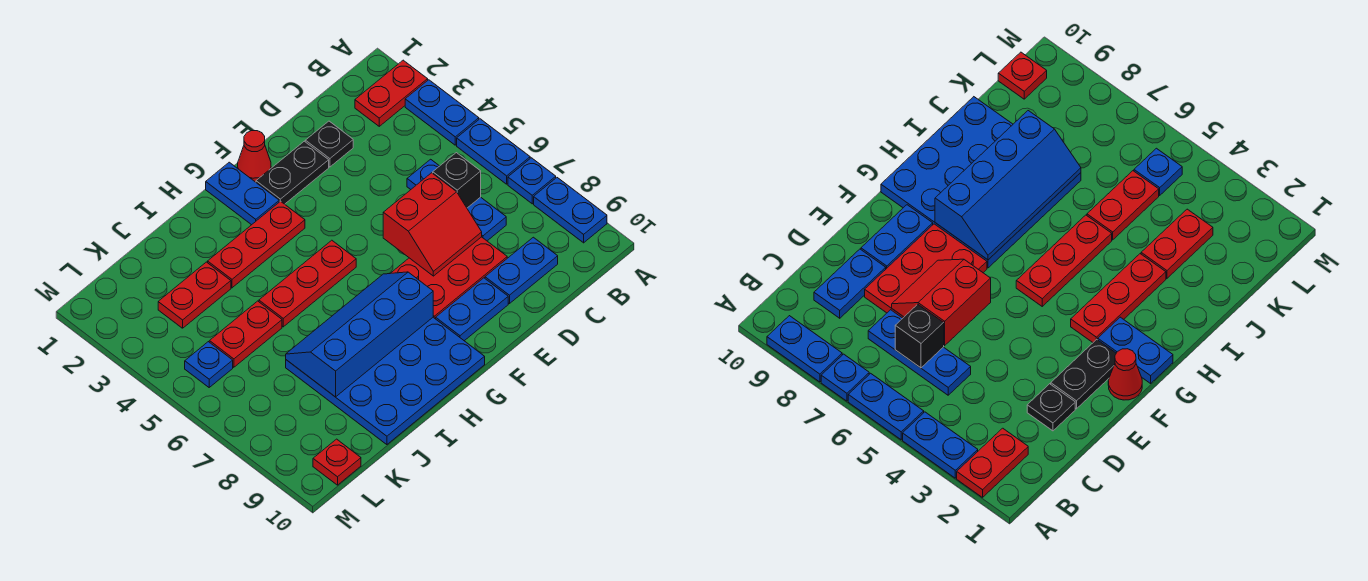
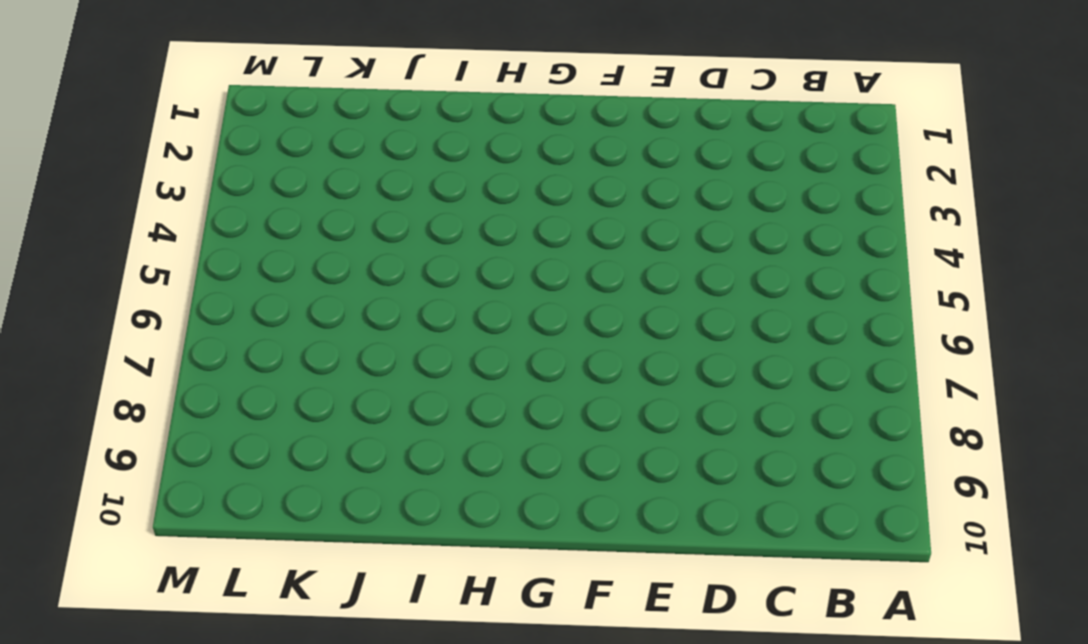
none -> red plate A2:B2 level 1
none -> blue plate A3:A4 level 1
none -> blue plate A5:A6 level 1

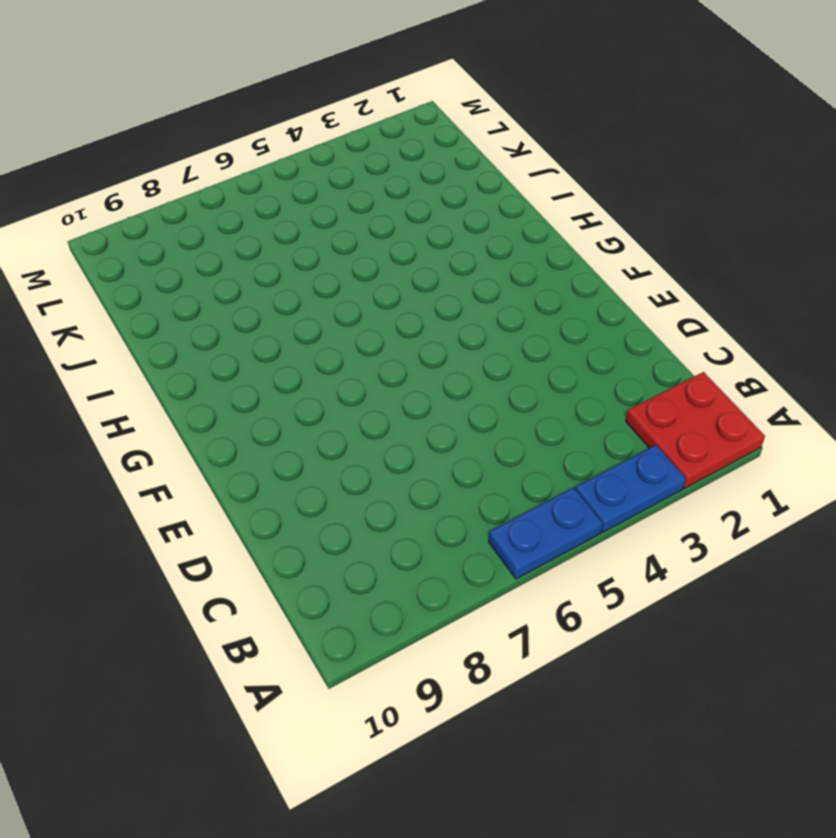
red plate A1:B2 level 1 -> red plate A2:B2 level 1
none -> blue plate A7 level 1
none -> blue plate A8:A9 level 1
none -> blue plate C5:C7 level 1

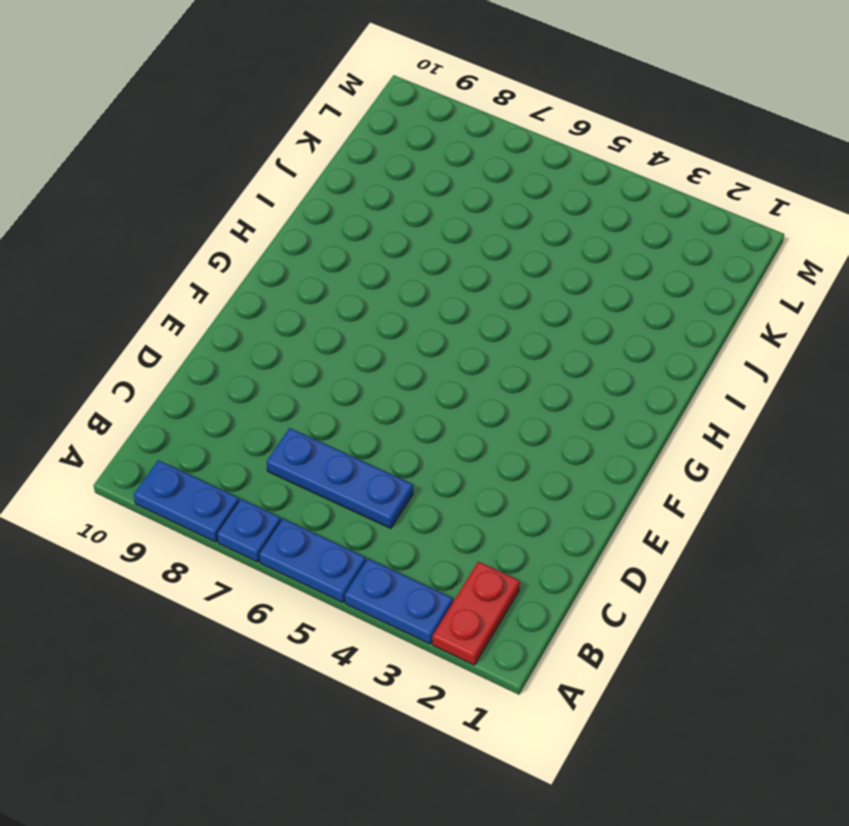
none -> blue plate C9:D9 level 1
none -> black plate D2 level 1
none -> red plate D7:F8 level 1

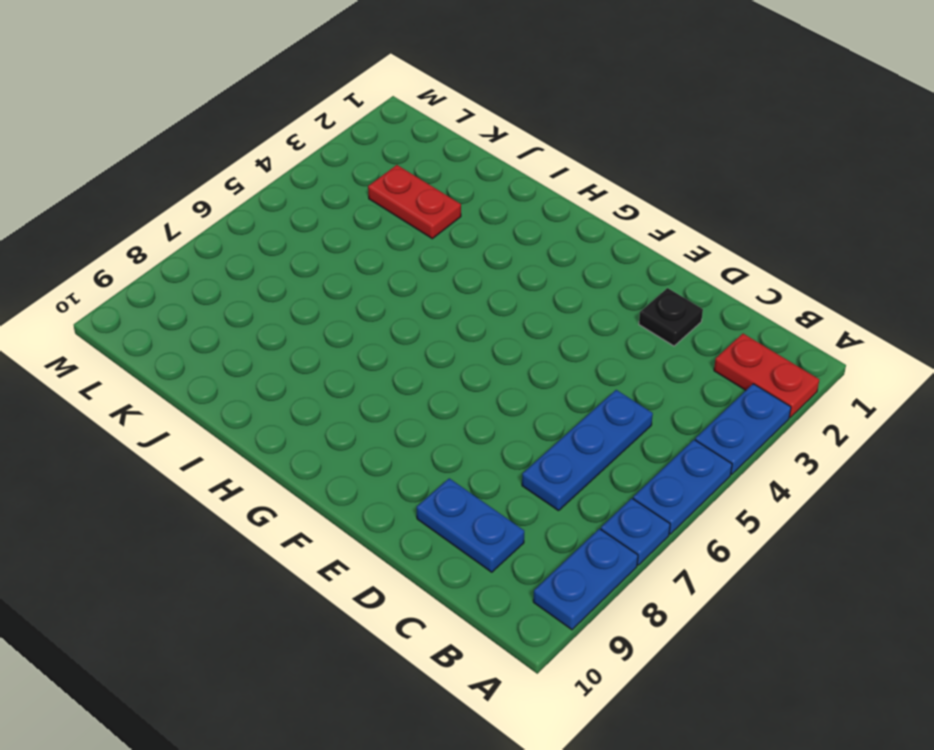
none -> red plate D7:F8 level 1
none -> black plate E2:F2 level 1
none -> blue plate E9:F9 level 1

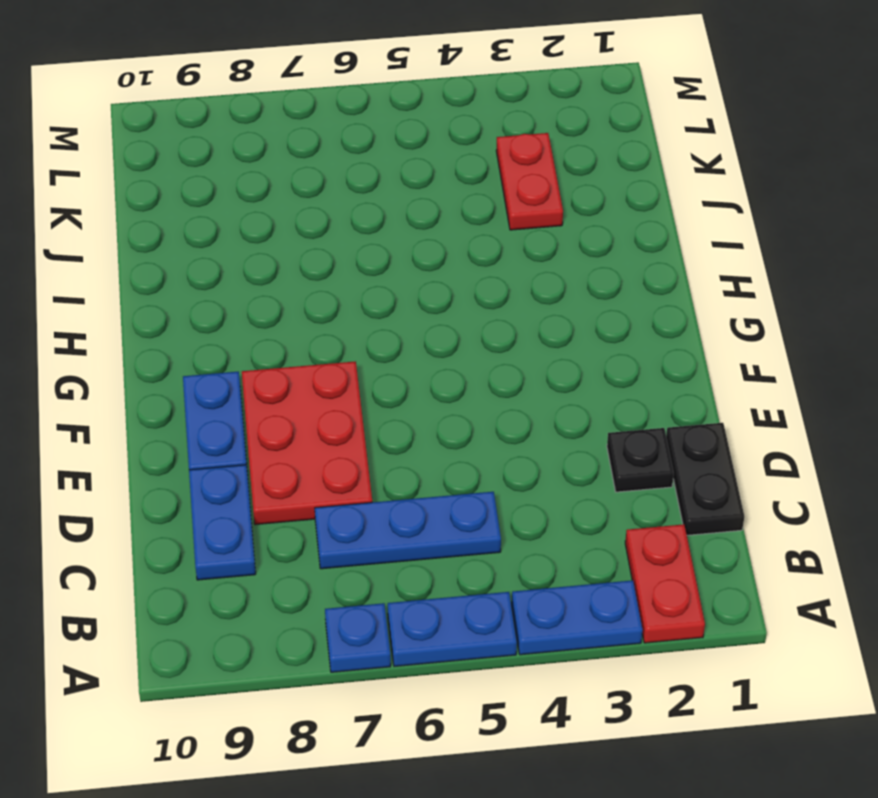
black plate C1:D1 level 1 -> black plate E2:F2 level 1
none -> blue plate A8:A9 level 1
none -> red cone F1 level 1
none -> blue plate G1:G2 level 1

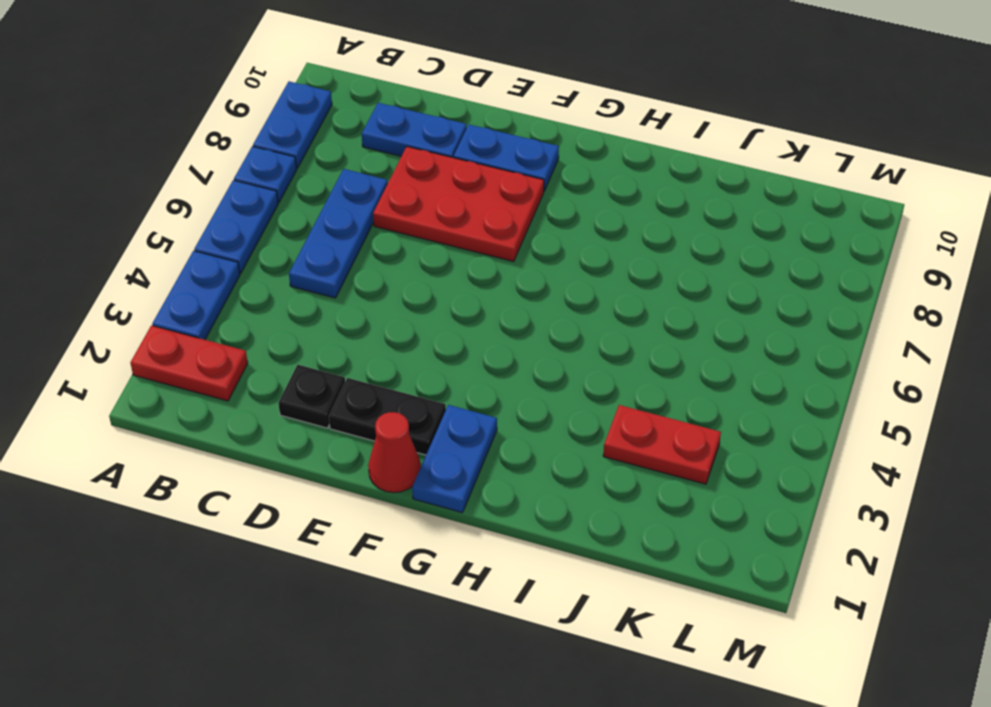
none -> red plate G3:I3 level 1
none -> red plate G5:I5 level 1
none -> blue plate G7:J10 level 1

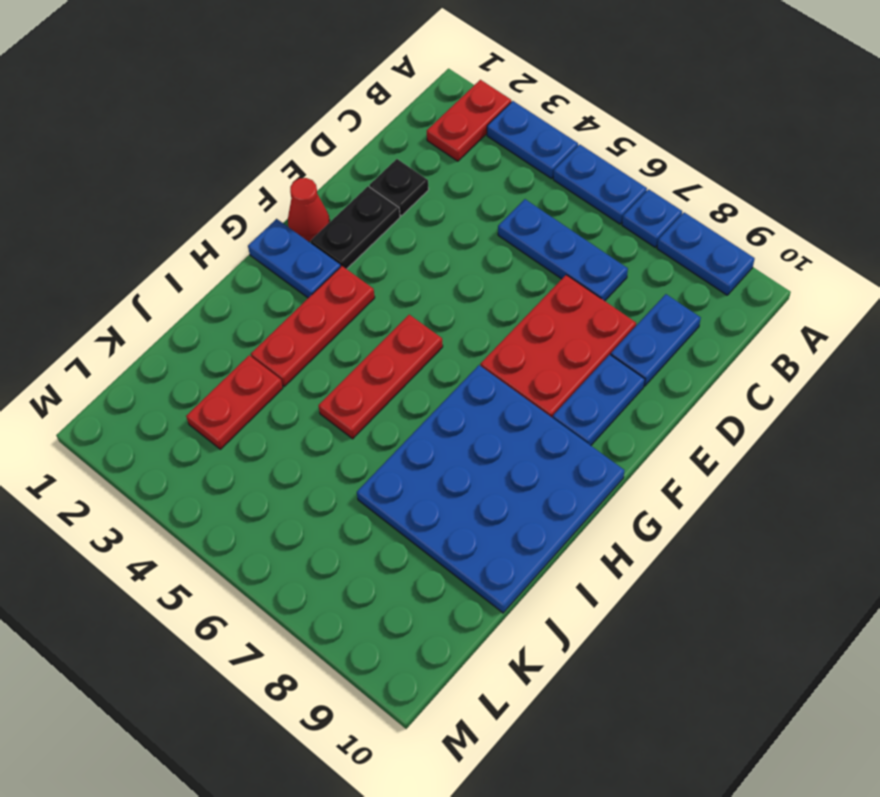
none -> red plate J5:K5 level 1
none -> blue plate L5 level 1
none -> red plate L10 level 1

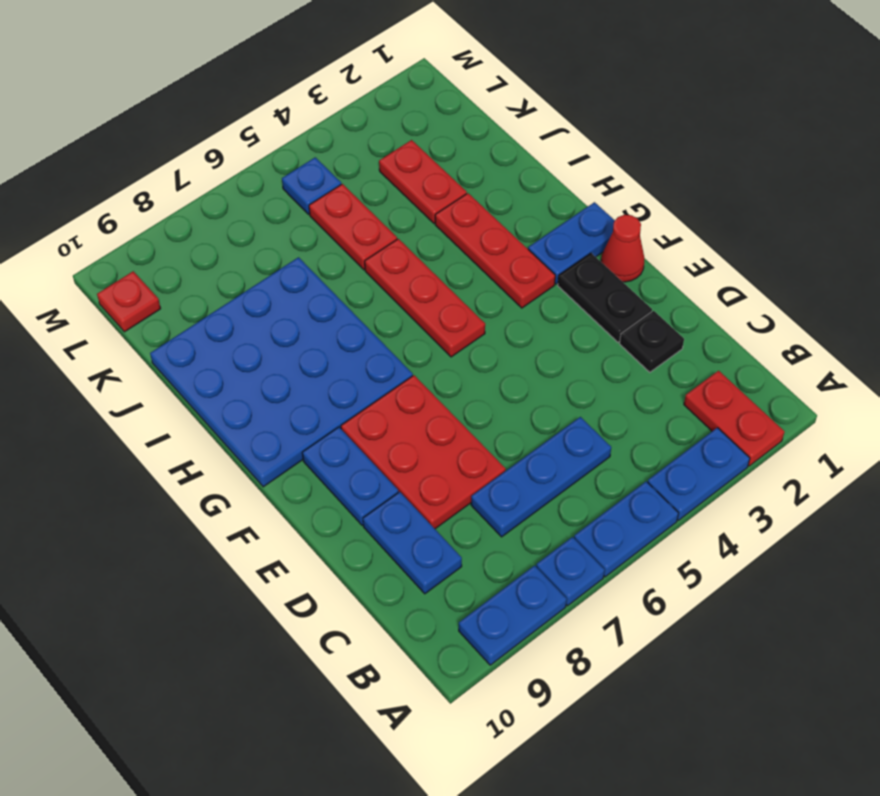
none -> black brick C6 level 2
none -> red slope D6:E7 level 2 top 6
none -> blue slope G7:J8 level 2 top 8

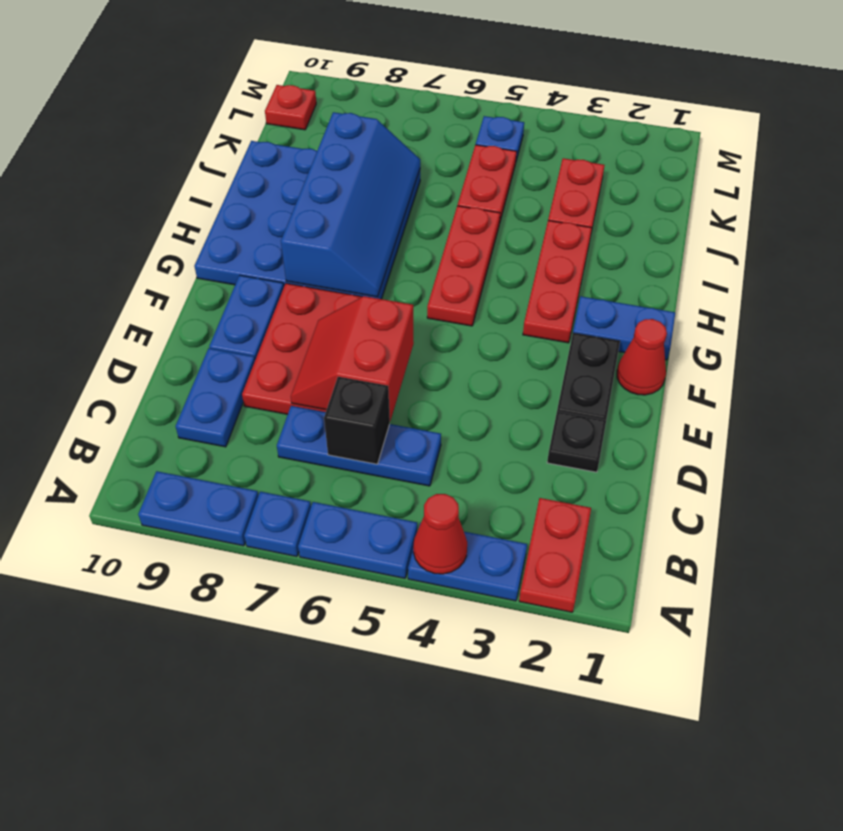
red cone A4 level 2 -> none

